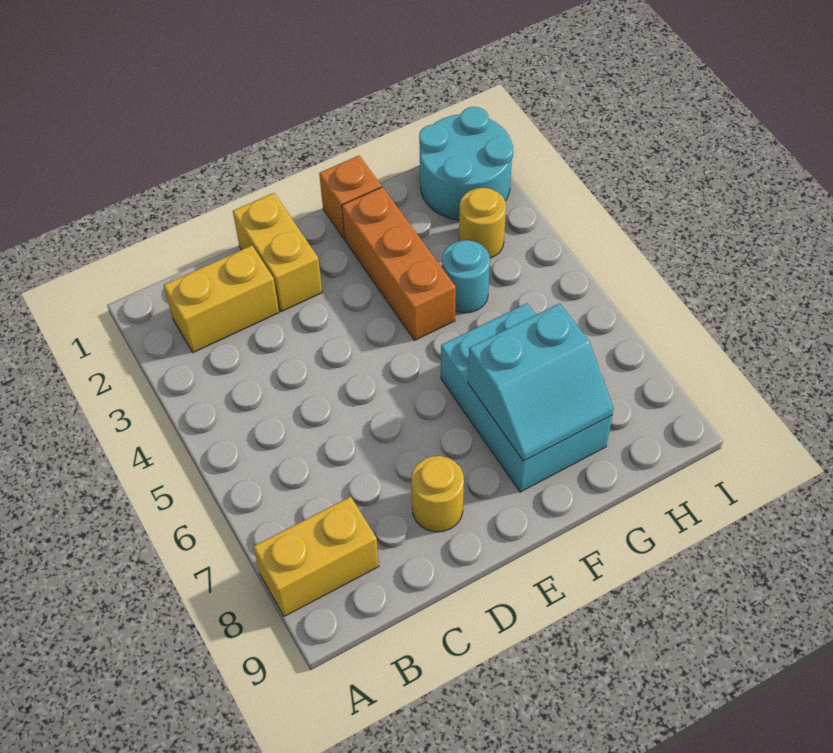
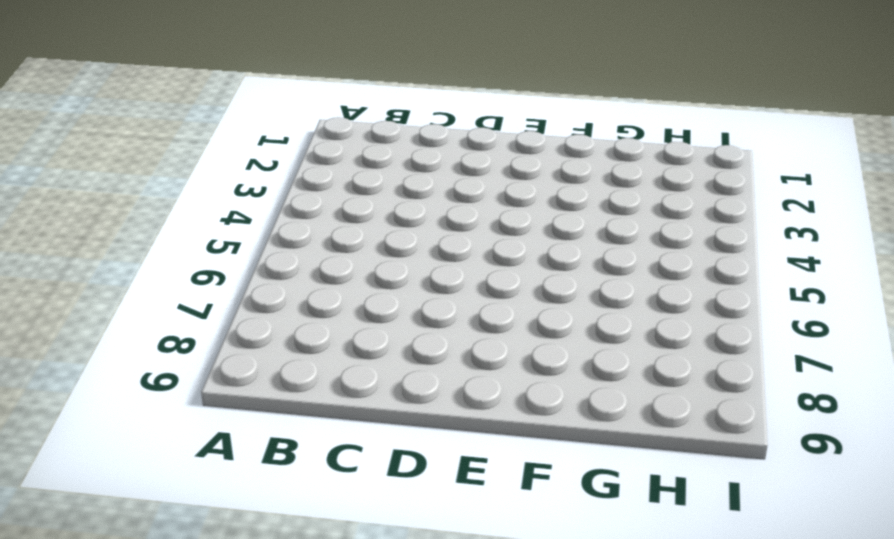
none -> yellow brick A8:B8 level 1
none -> yellow brick B2:C2 level 1

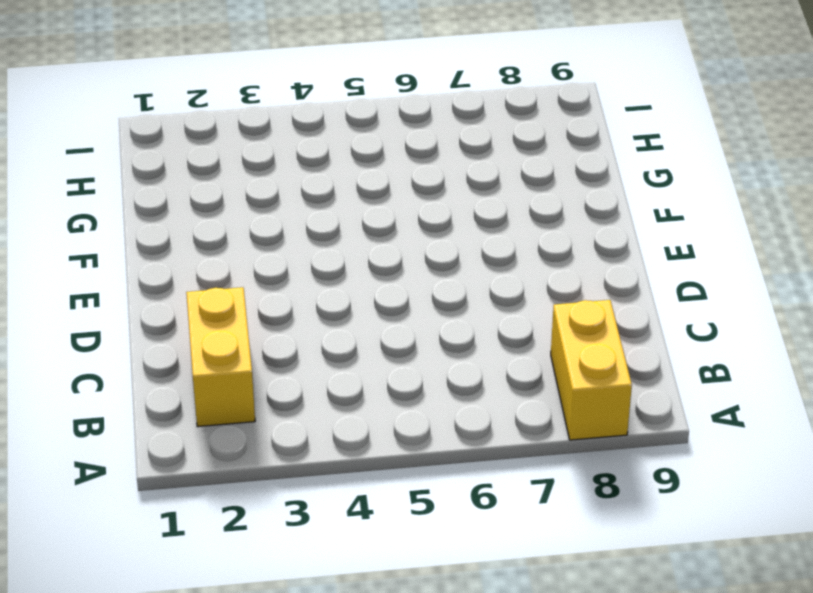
none -> yellow brick D1:D2 level 1
none -> yellow round brick D8 level 1

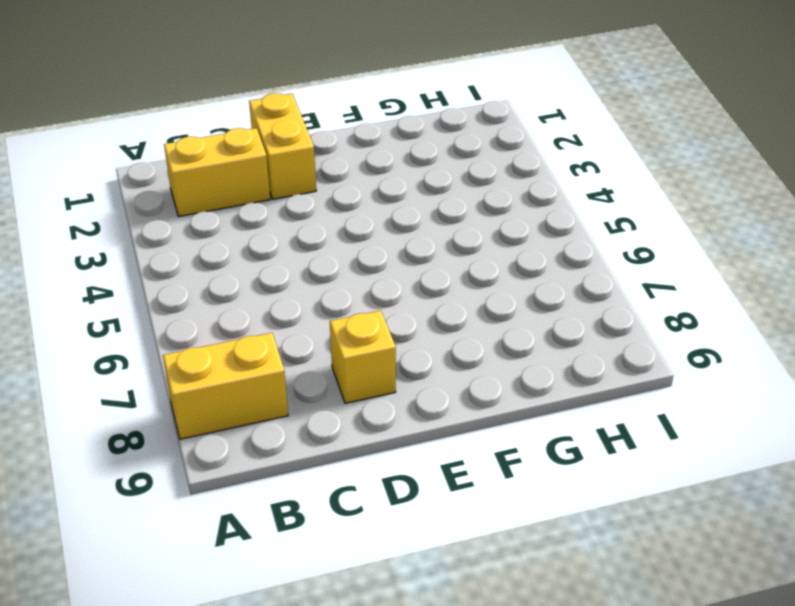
yellow brick D8 level 1 -> yellow round brick D8 level 1
none -> orange brick F1 level 1
none -> orange brick F2:F4 level 1

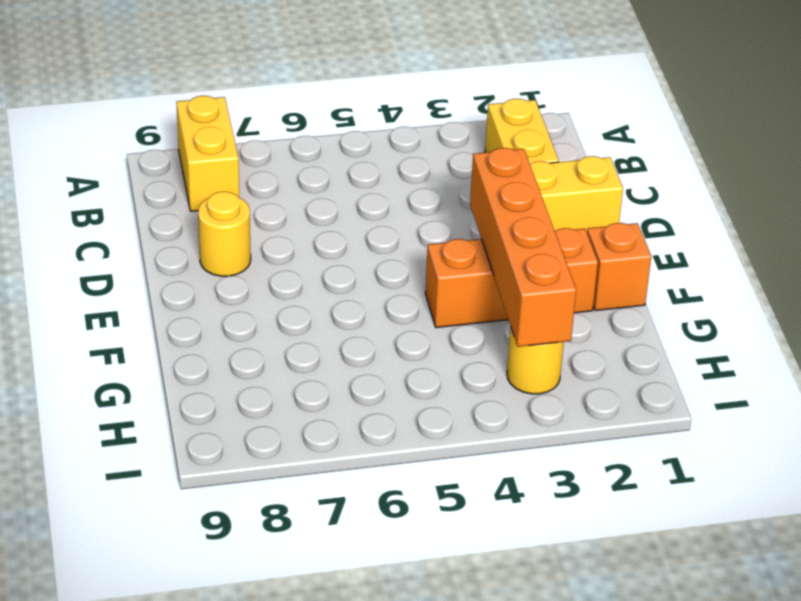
orange brick E3:H3 level 2 -> none
none -> cyan brick F6:G8 level 1
none -> cyan round brick G4 level 1

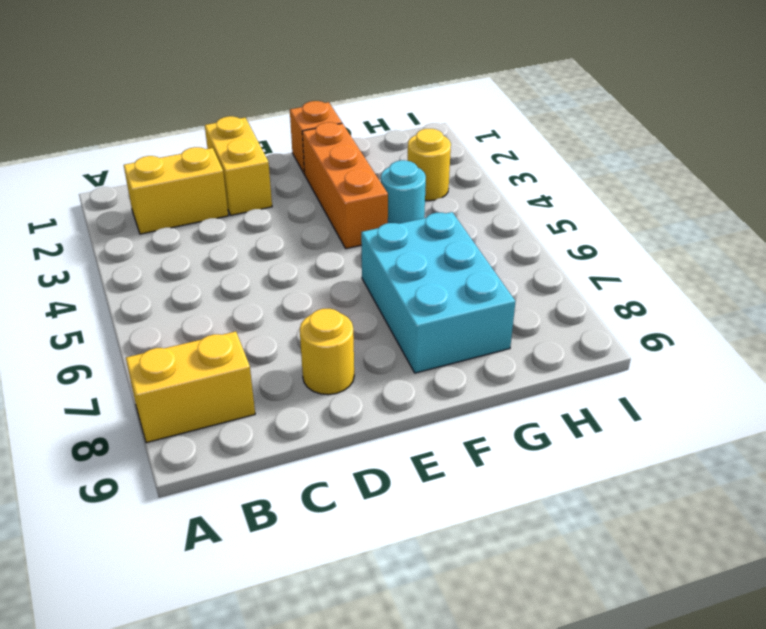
none -> cyan round brick H1:I2 level 1
none -> cyan slope F7:G8 level 2 top 7

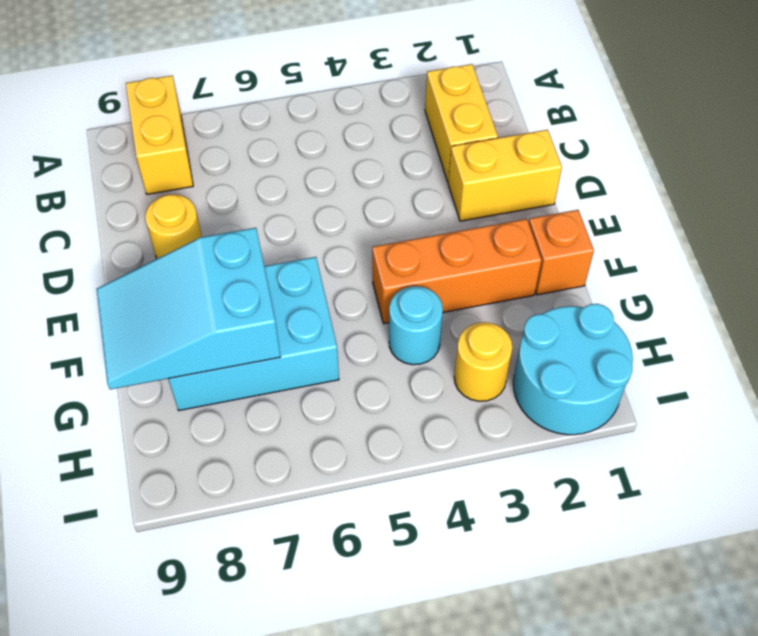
cyan slope F7:G9 level 2 top 7 -> cyan slope F7:G8 level 2 top 7

